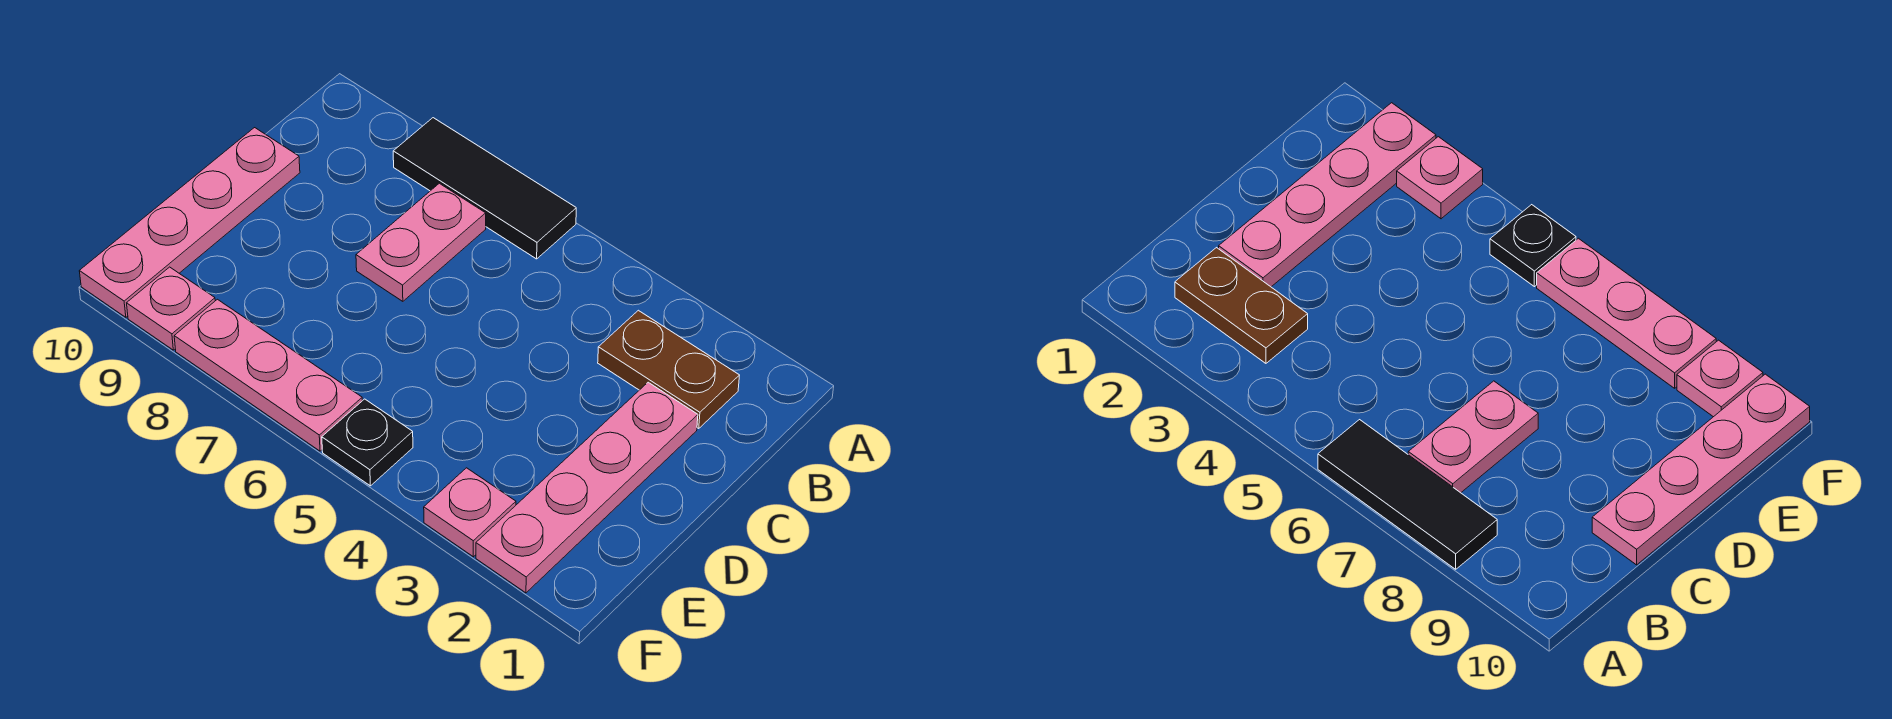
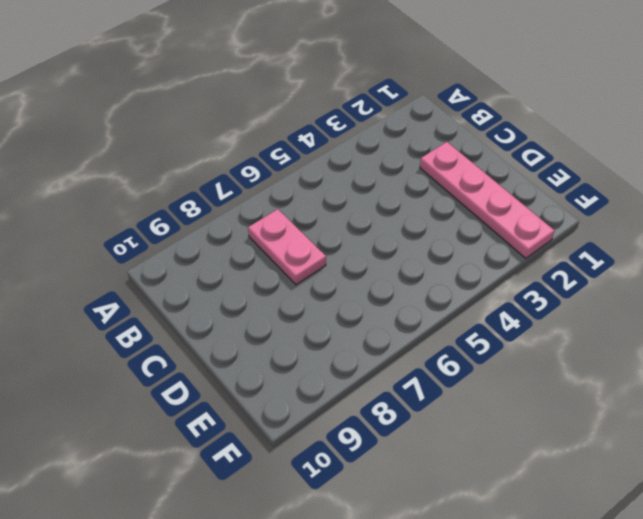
none -> black tile A6:A8 level 1
none -> brown plate B2:B3 level 1

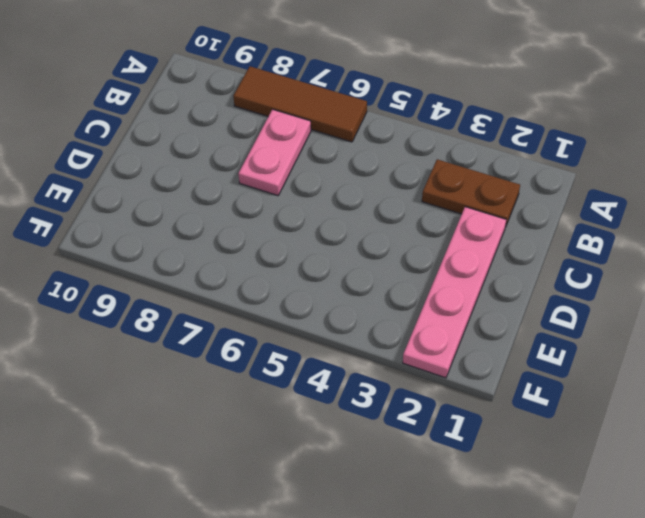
brown tile A6:A8 level 1 -> black tile A6:A8 level 1
none -> pink plate C10:F10 level 1
none -> pink plate F3 level 1

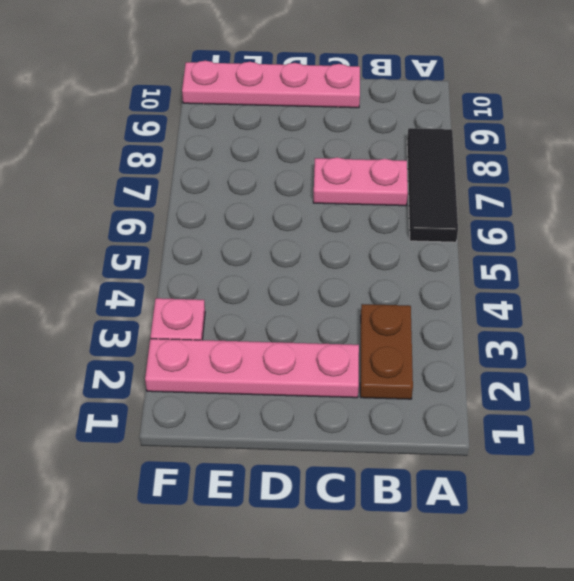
none -> black plate F5 level 1
none -> pink plate F6:F8 level 1

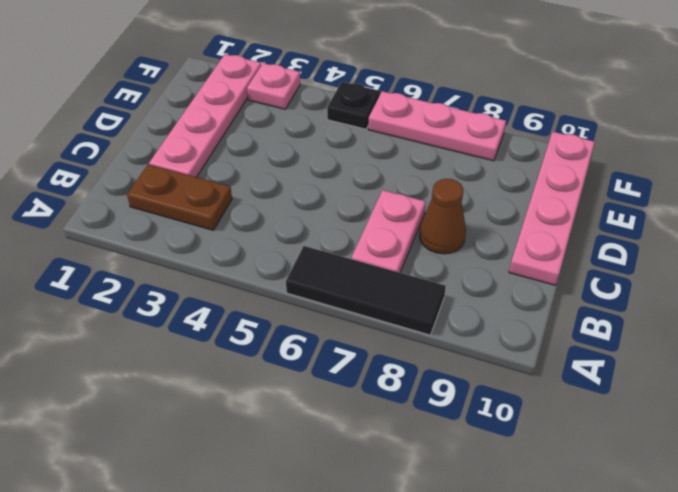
brown cone C8 level 1 -> none
none -> pink plate F9 level 1

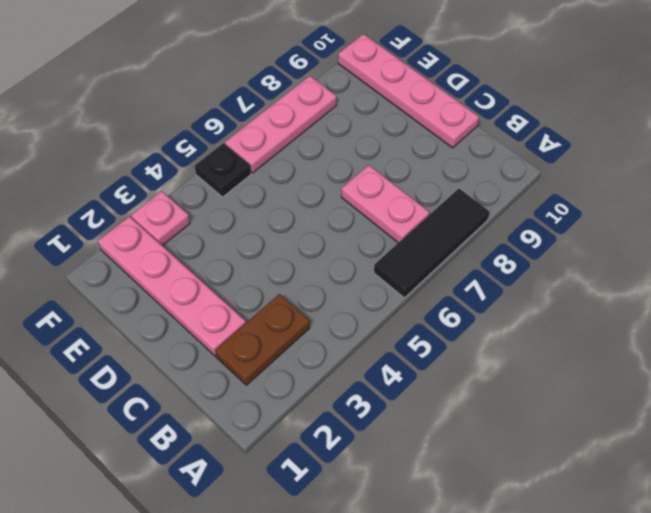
none -> pink plate F9 level 1

